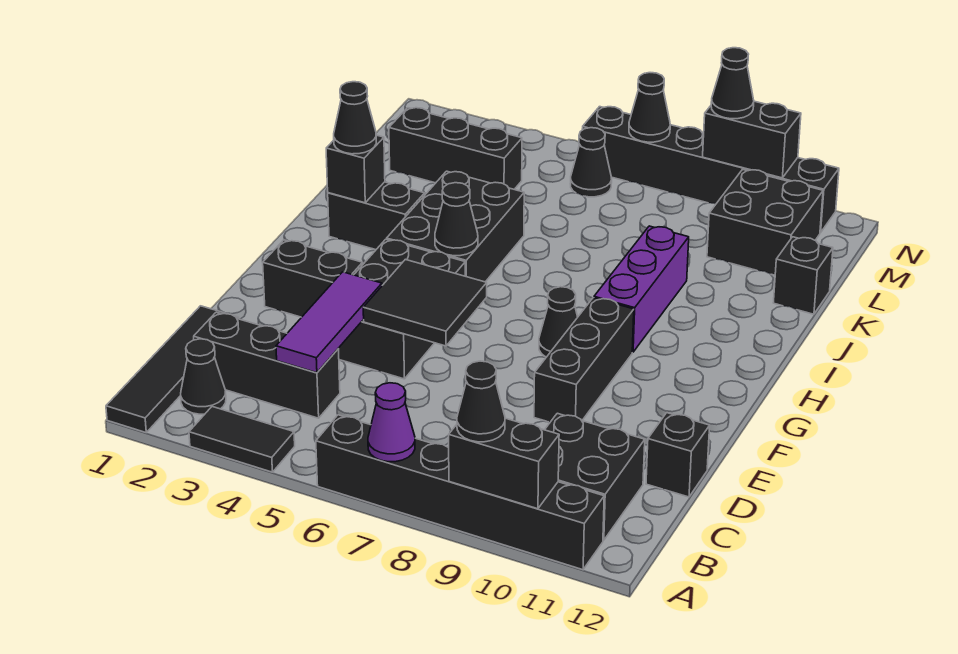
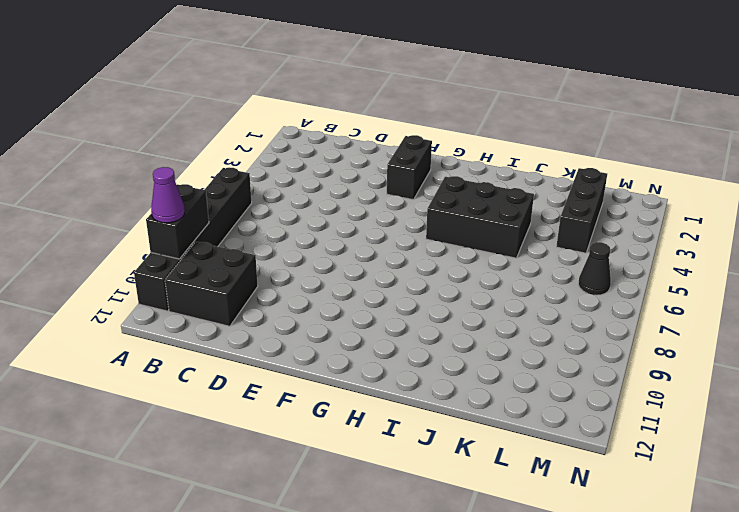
purple cone A10 level 3 -> purple cone A7 level 2
none -> black tile A1:D1 level 1
none -> black tile A3:A4 level 1
none -> black cone B2 level 1
none -> black brick C2:C4 level 1

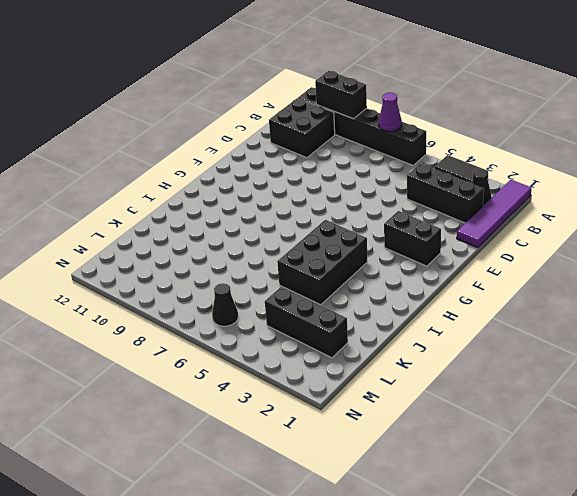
purple tile A1:D1 level 1 -> black tile A1:D1 level 1
none -> black brick D12 level 1
none -> black brick E4:G5 level 1
none -> black brick E9:G9 level 1
none -> black cone G8 level 1

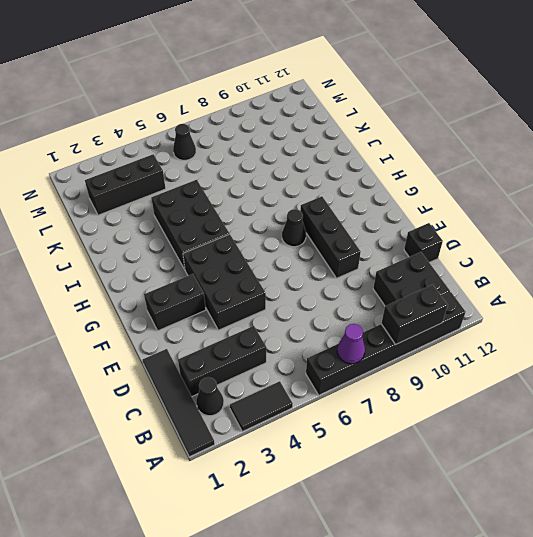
none -> purple brick H9:J9 level 1
none -> black brick I2:I3 level 1
none -> black brick K12 level 1
none -> black brick L10:M11 level 1

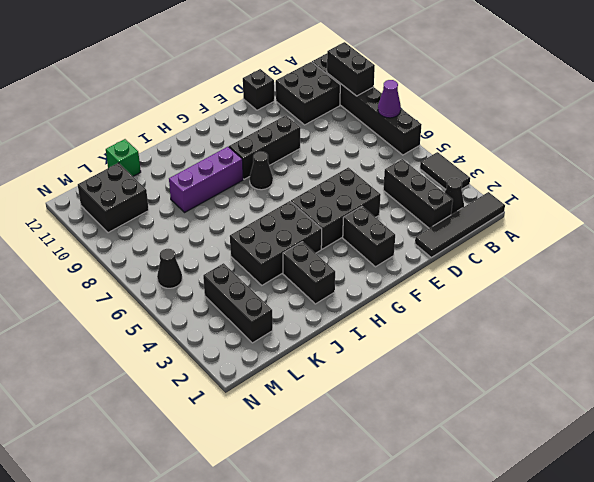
green brick K12 level 1 -> black brick K12 level 1
none -> black brick N6:N11 level 1
none -> purple tile C4:E4 level 2
none -> black tile E5:F6 level 2
none -> black cone H5 level 2

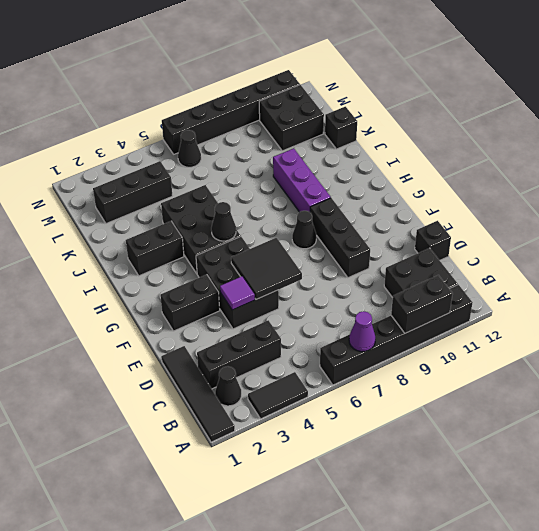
purple tile E4 level 2 -> purple tile C4:E4 level 2
none -> black brick I2 level 2
none -> black cone N7 level 2
none -> black brick N9:N10 level 2
none -> black cone A9 level 3

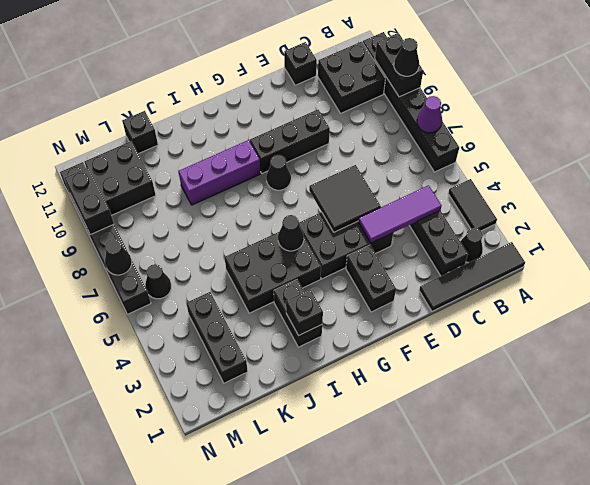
none -> black cone I2 level 3
none -> black cone N9 level 3

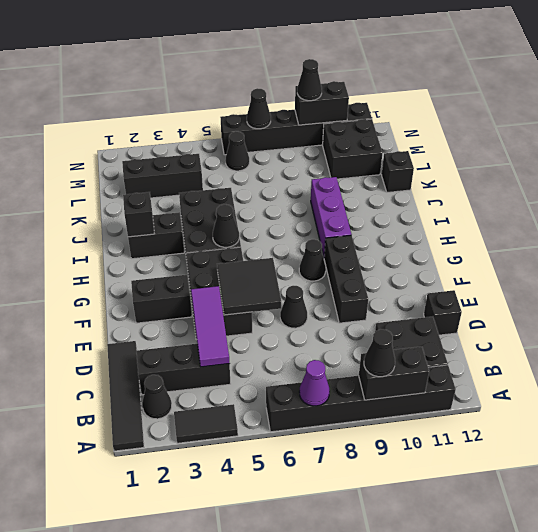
black cone E7 level 1 -> black cone I2 level 3

